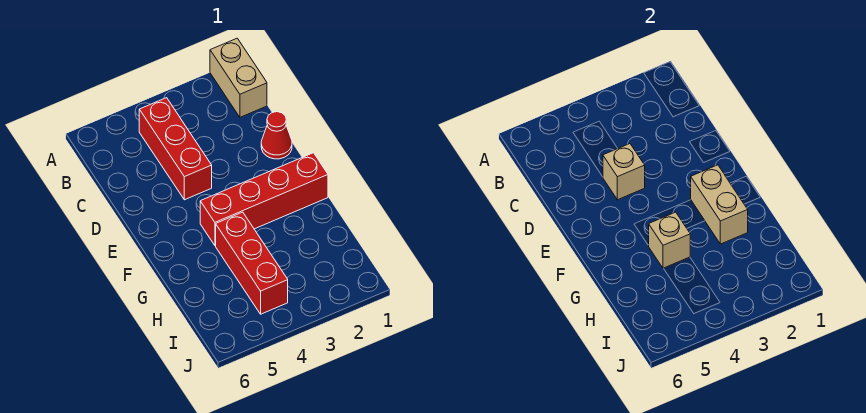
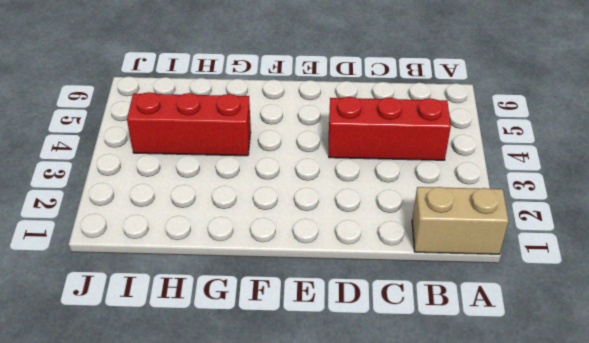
none -> red cone D1 level 1
none -> red brick F1:F4 level 1

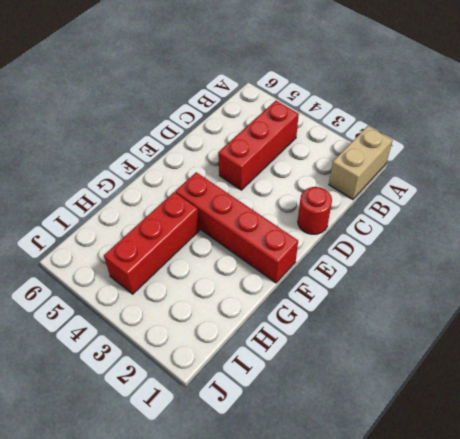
red round brick D1 level 1 -> red cone D1 level 1
none -> tan brick D4 level 2
none -> tan brick F2:G2 level 2

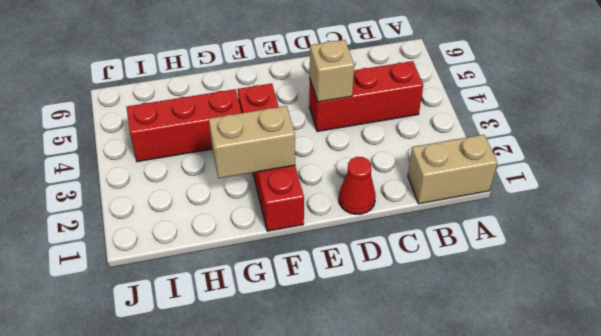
none -> tan brick G4 level 2

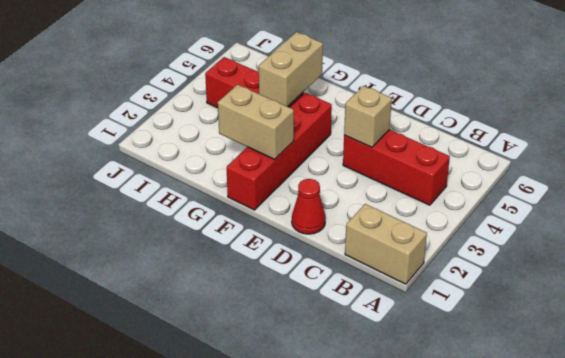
tan brick G4:G5 level 2 -> tan brick G4 level 2

